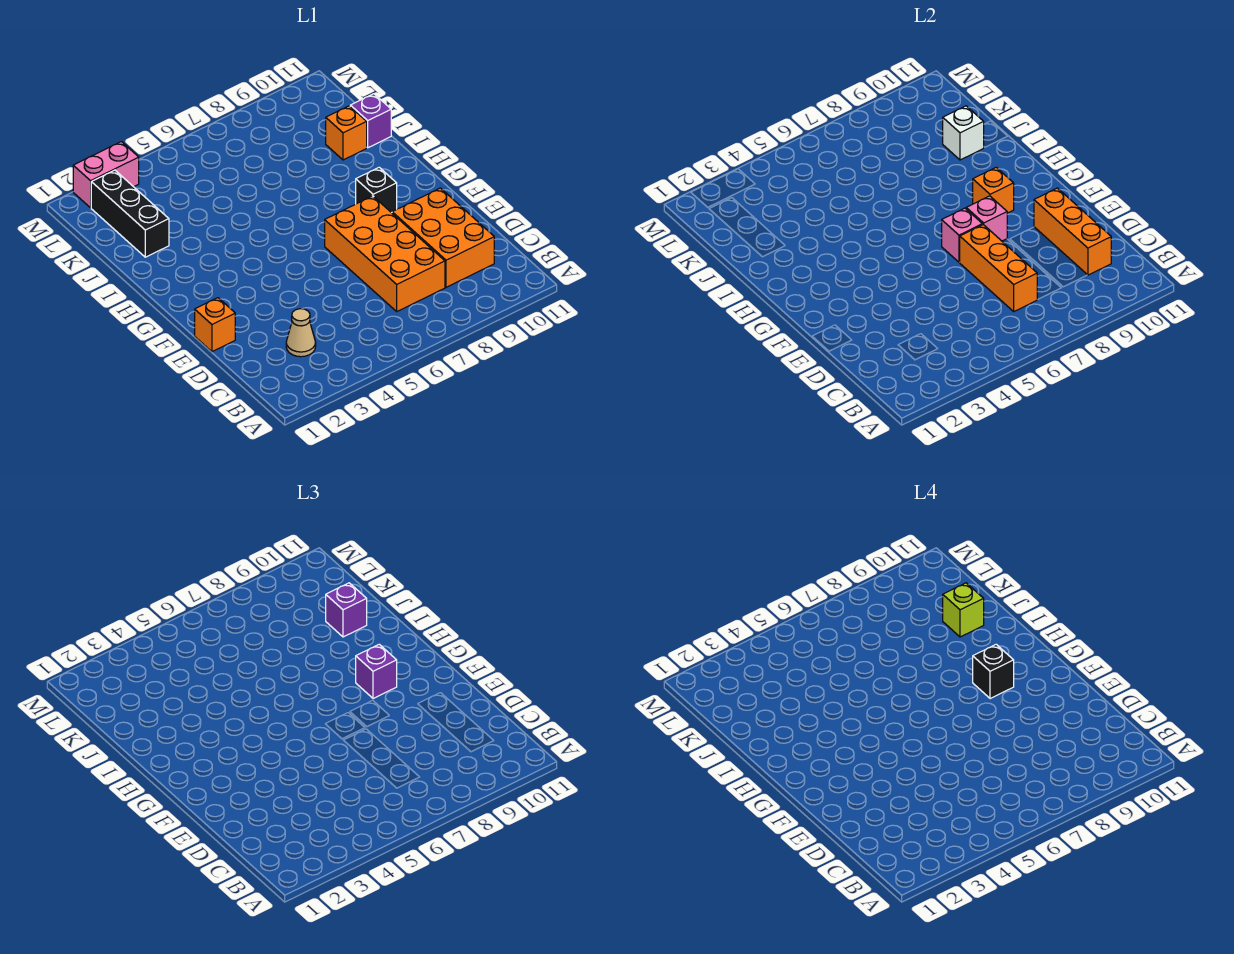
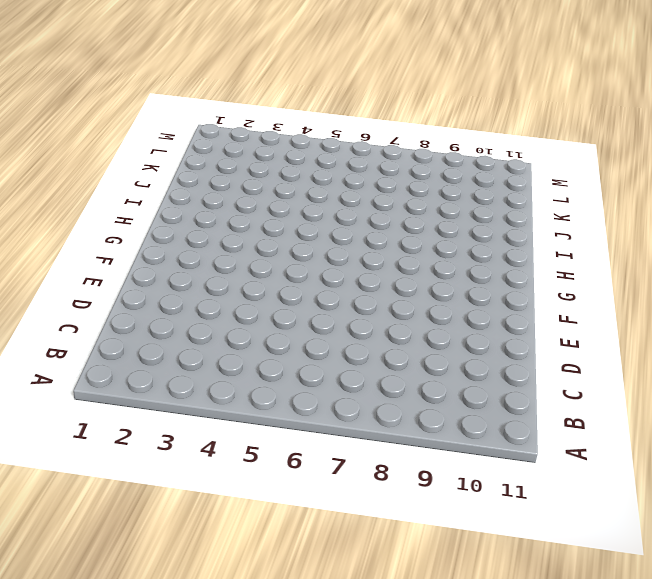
none -> tan cone C3 level 1
none -> orange brick C7:F8 level 1
none -> orange brick C9:E10 level 1

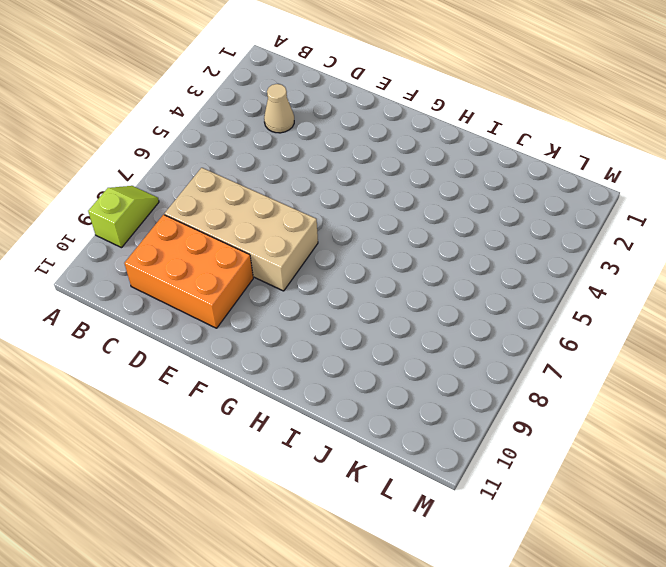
lime slope A8:A9 level 1 top 9 -> none
tan brick C7:F8 level 1 -> orange brick C7:F8 level 1
none -> orange brick E1 level 1
none -> black brick G9 level 1
none -> black brick J2:L2 level 1

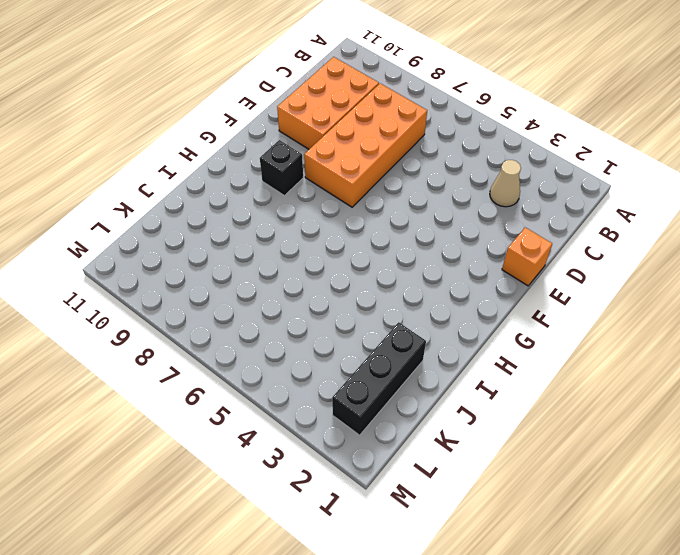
none -> orange brick J10 level 1
none -> purple brick J11 level 1
none -> pink brick M2:M3 level 1

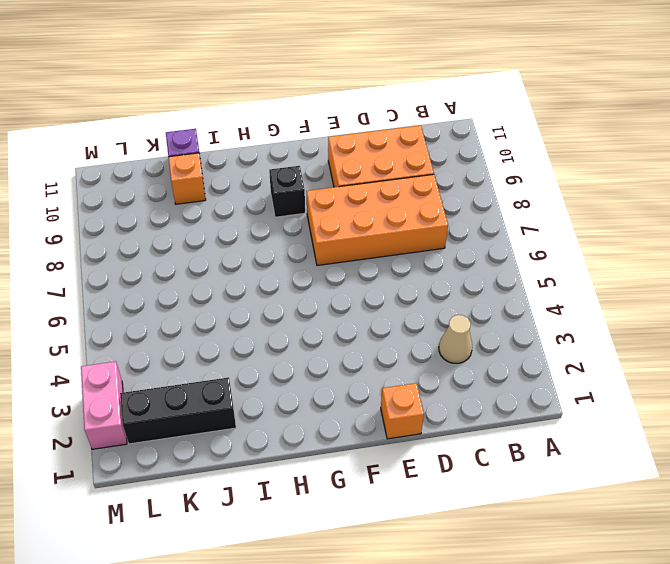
none -> orange brick C7:E7 level 2
none -> orange brick C10:E10 level 2
none -> pink brick F7 level 2

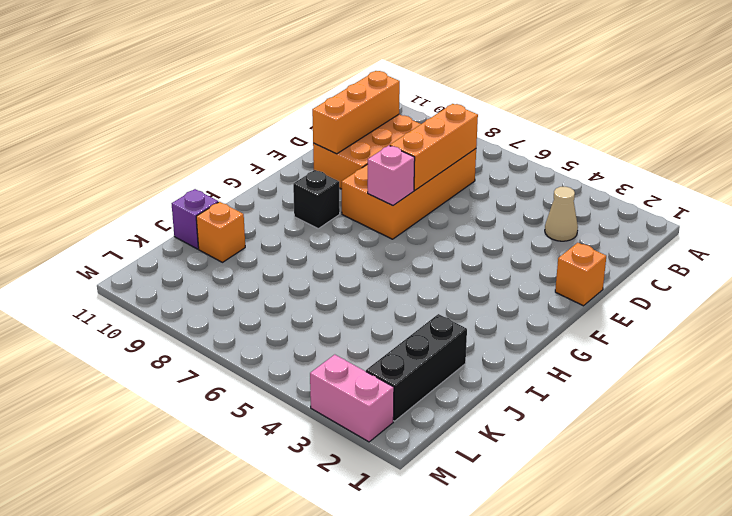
none -> pink brick F8 level 2
none -> orange brick G9 level 2
none -> white brick J10 level 2

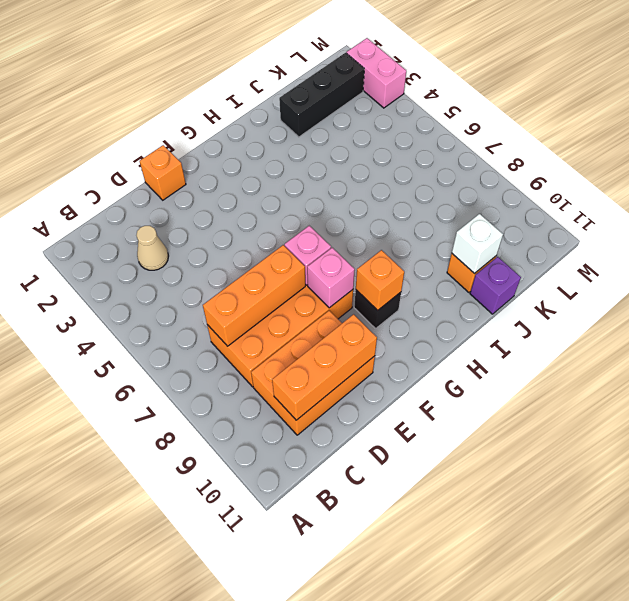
none -> purple brick G9 level 3
none -> purple brick J10 level 3
none -> black brick G9 level 4

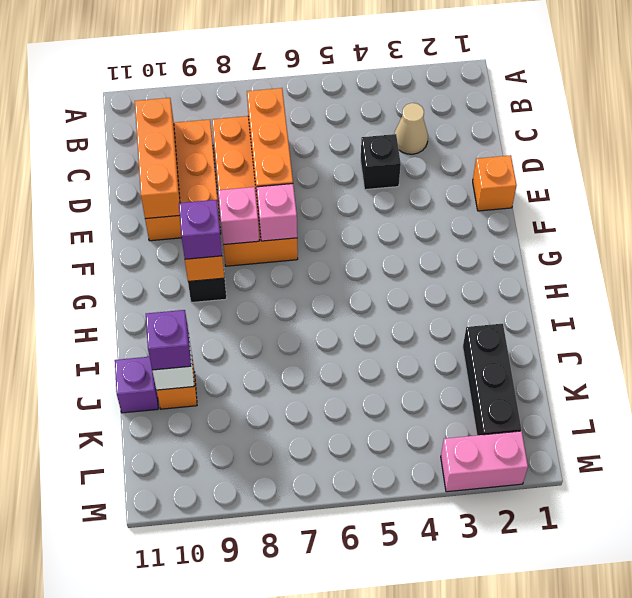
black brick D4 level 1 -> black brick G9 level 4
none -> lime brick J10 level 4

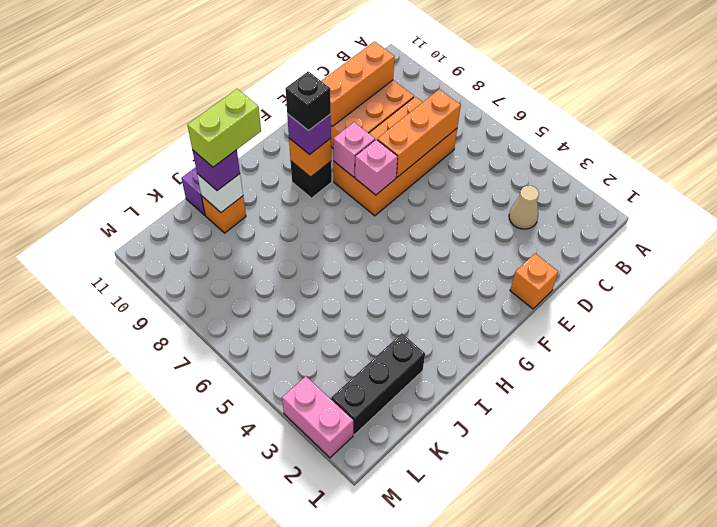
lime brick I10:J10 level 4 -> lime brick J10 level 4

